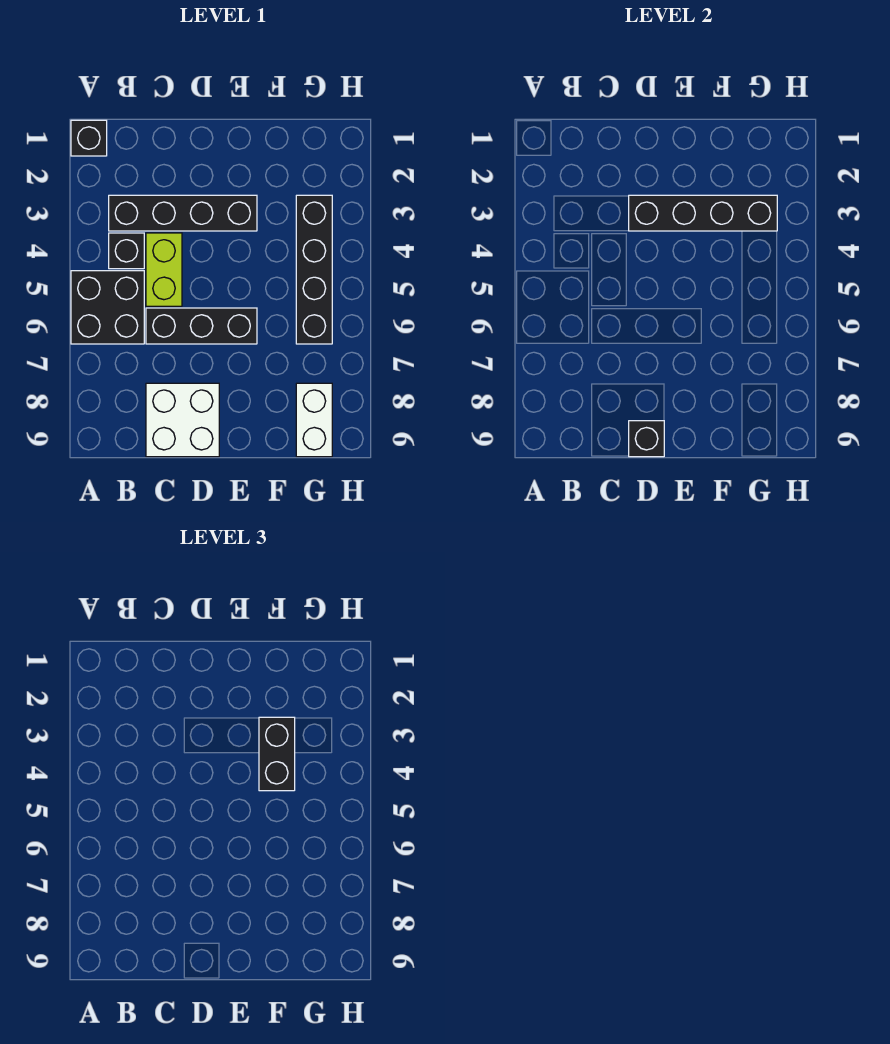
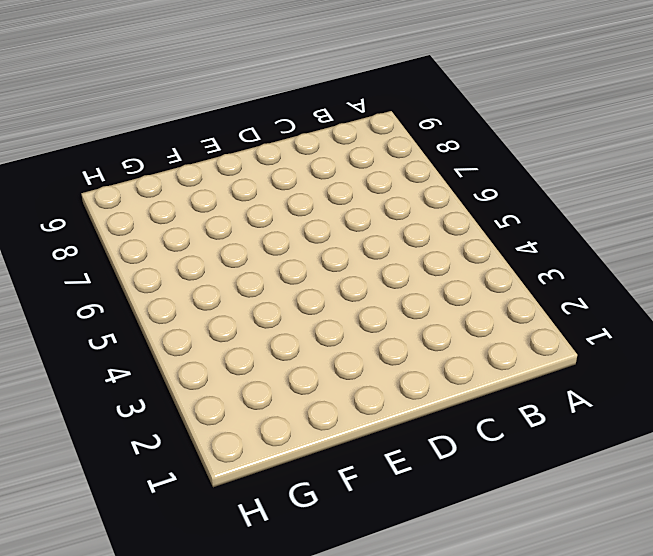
none -> black brick A1 level 1
none -> black brick A5:B6 level 1
none -> black brick B3:E3 level 1

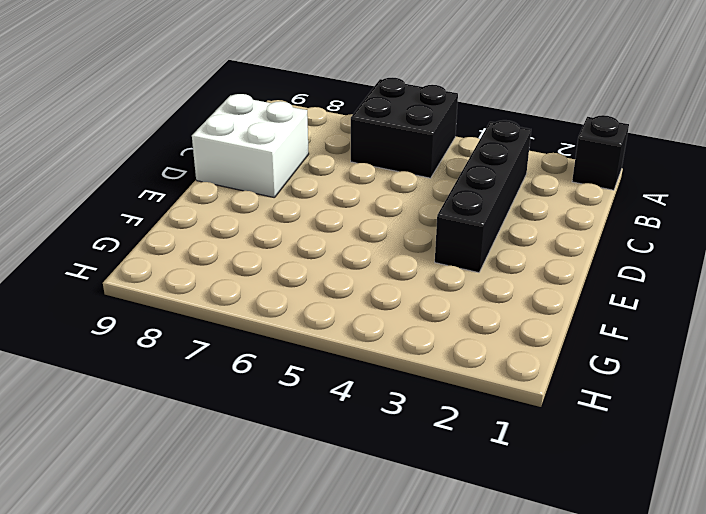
none -> black brick B4 level 1
none -> lime brick C4:C5 level 1
none -> black brick C6:E6 level 1

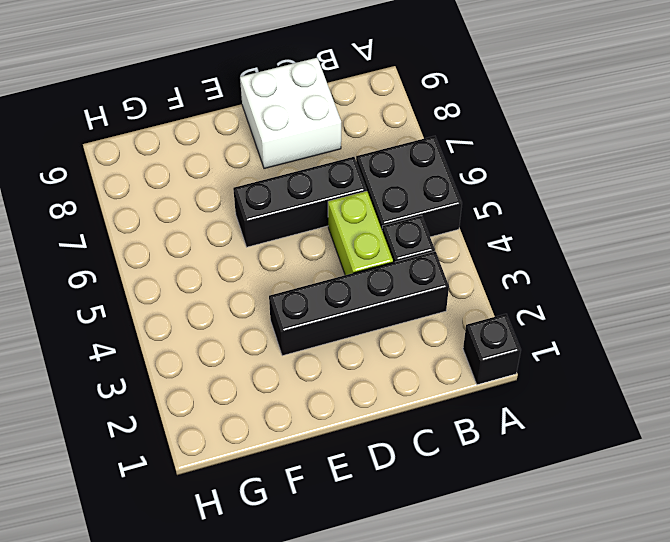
none -> black brick G3:G6 level 1
none -> white brick G8:G9 level 1
none -> black brick D3:G3 level 2

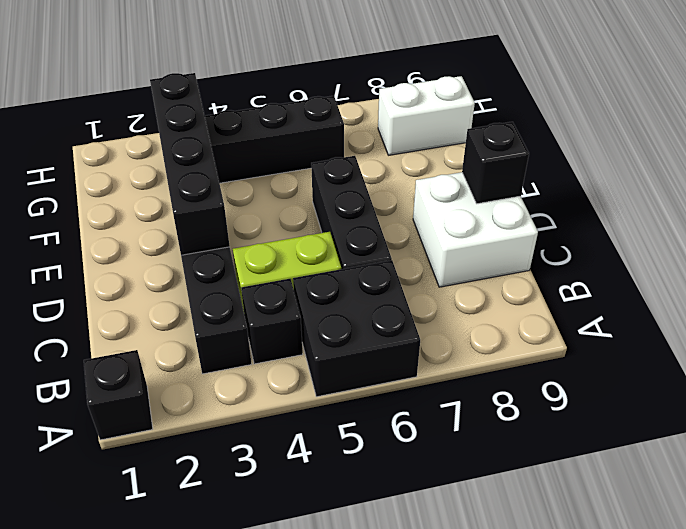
none -> black brick F3:F4 level 3

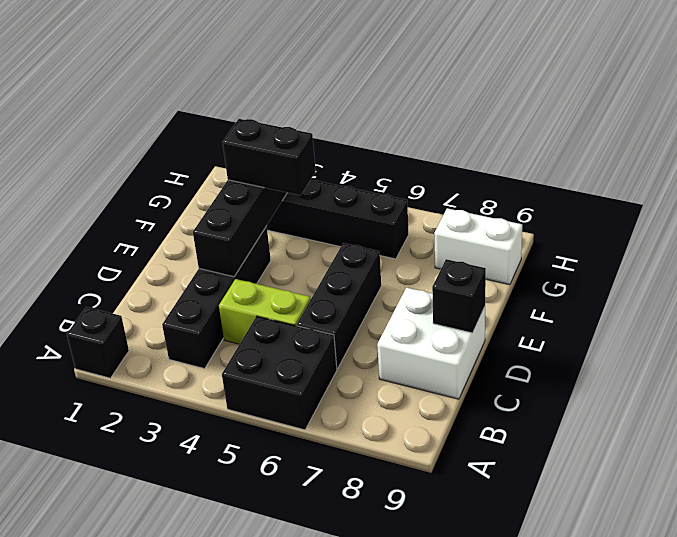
none -> black brick B4 level 1

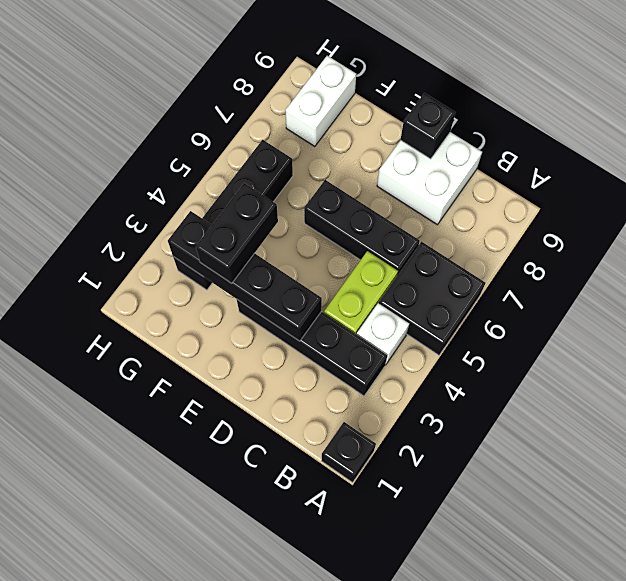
white brick B4 level 1 -> black brick B4 level 1

